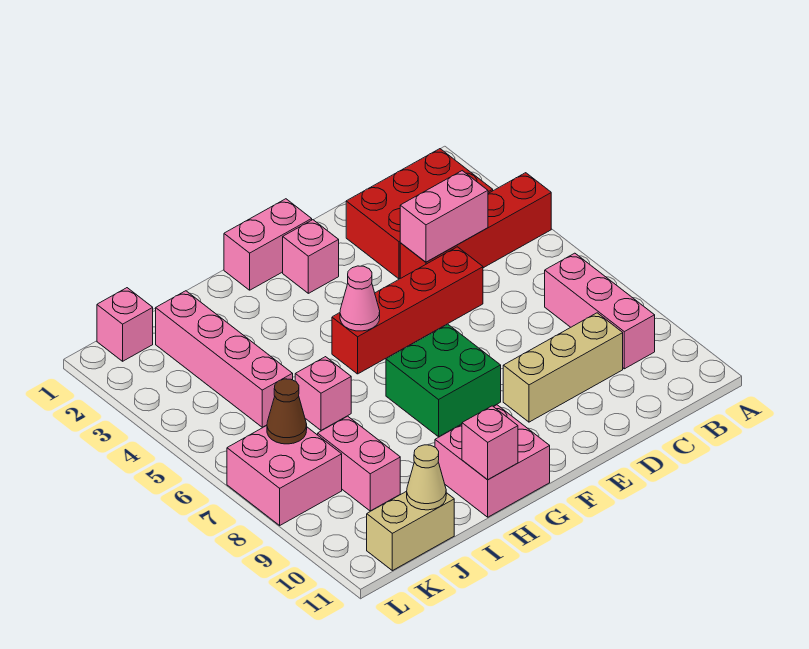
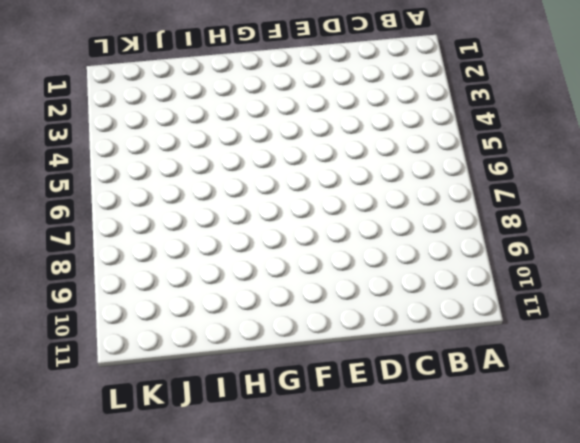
none -> red brick A4:D4 level 1
none -> red brick B2:D3 level 1
none -> pink brick B7:B9 level 1

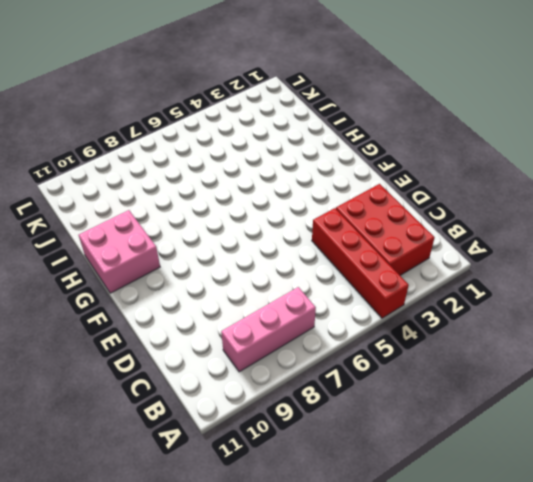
none -> tan brick C9:E9 level 1
none -> red brick D5:G5 level 1
none -> pink brick F1:G1 level 1

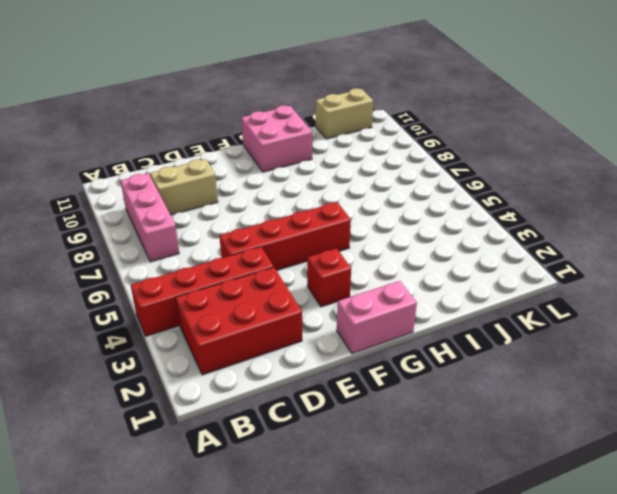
tan brick C9:D9 level 1 -> tan brick C9:E9 level 1
red brick F3 level 1 -> none
none -> pink brick F2 level 1
none -> green brick F7:G8 level 1
none -> pink brick I6 level 1

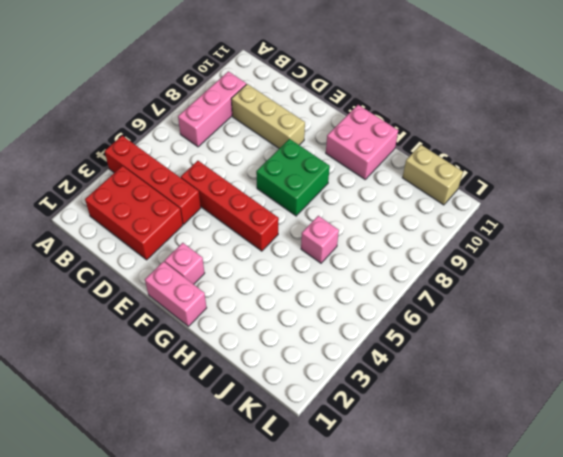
none -> pink brick J2:J5 level 1
none -> pink brick J8:J9 level 1
none -> pink brick K1 level 1

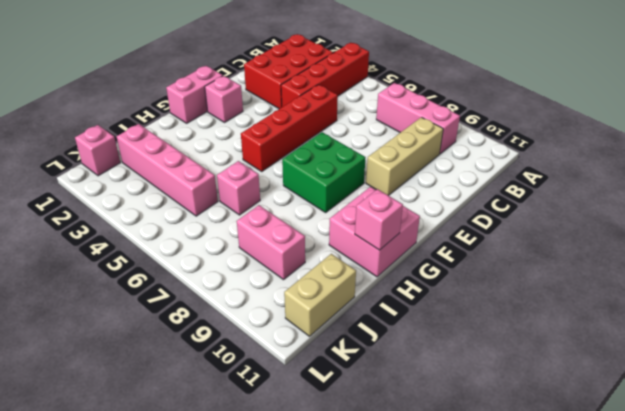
none -> pink brick K7:L8 level 1
none -> pink brick C4:D4 level 2
none -> pink cone G5 level 2

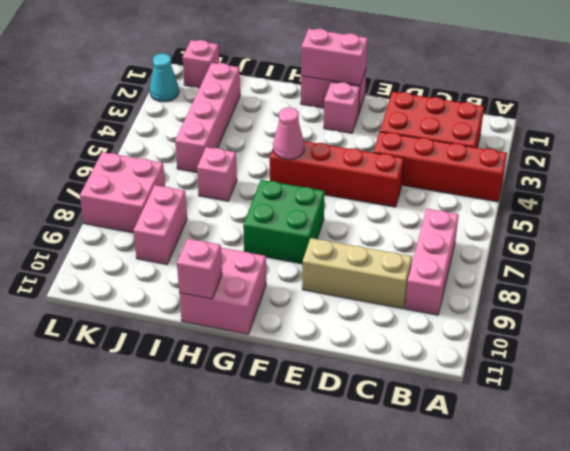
pink brick F1:G1 level 2 -> pink brick C4:D4 level 2
cyan cone L2 level 1 -> none
none -> tan brick J11:K11 level 1
none -> tan cone J11 level 2
none -> brown cone K7 level 2

